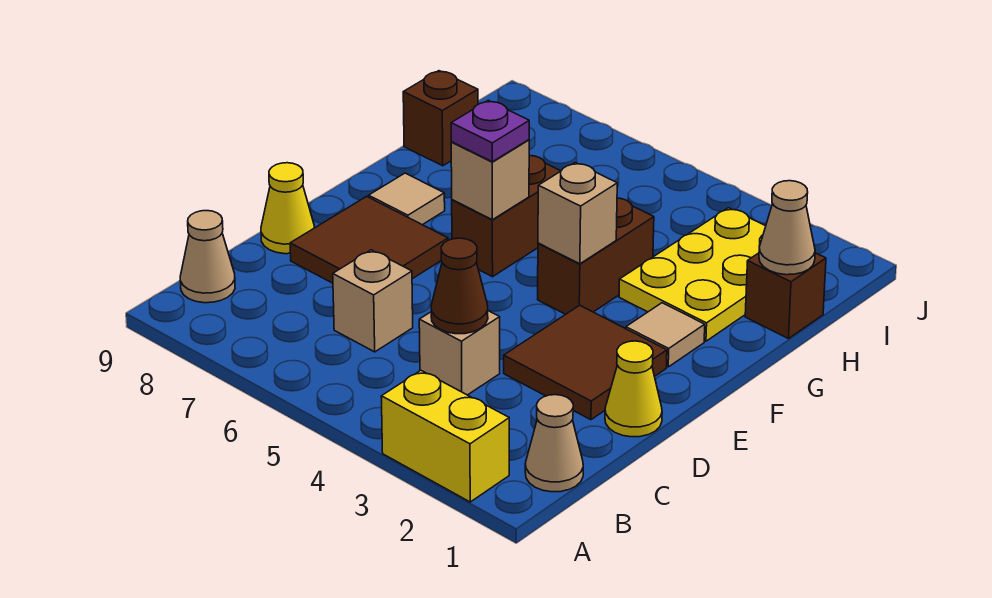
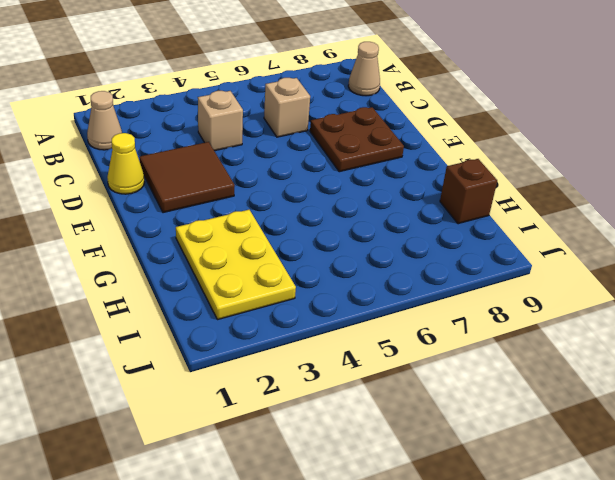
brown plate D7:E8 level 1 -> brown tile D7:E8 level 1
none -> yellow brick A2:A3 level 1
none -> yellow cone D9 level 1
none -> tan tile F2 level 1

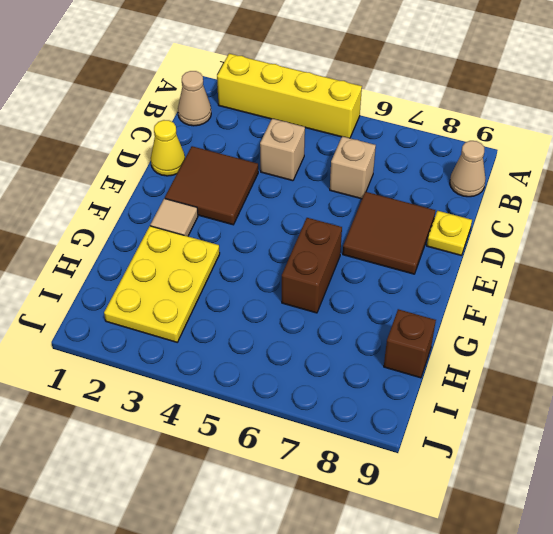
yellow brick A2:A5 level 1 -> yellow brick A2:A3 level 1
yellow plate D9 level 1 -> yellow cone D9 level 1
none -> brown brick F4:G4 level 1
none -> tan tile F8 level 1
none -> brown brick H1 level 1

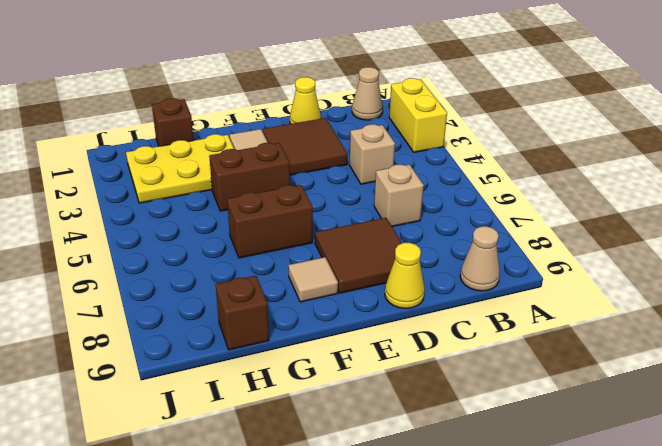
none -> brown cone C4 level 2
none -> tan brick F4 level 2
none -> tan brick F6 level 2

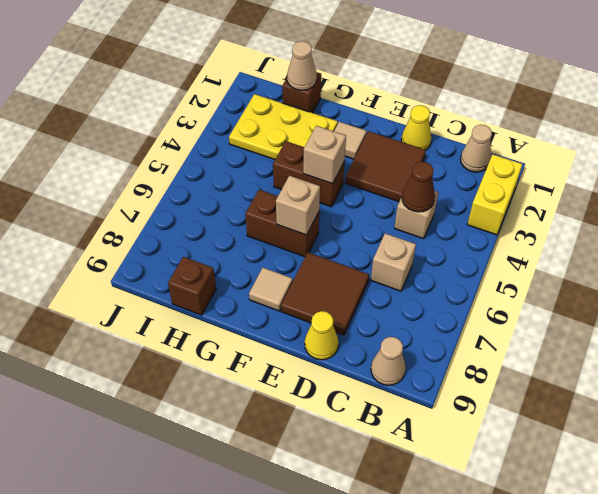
none -> purple plate F6 level 3

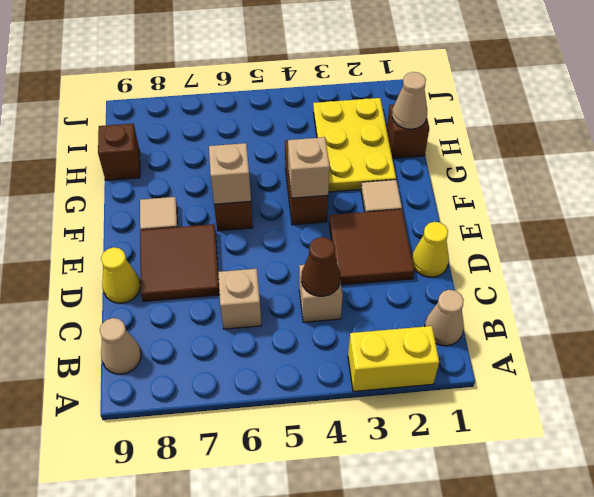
none -> purple plate F6 level 3

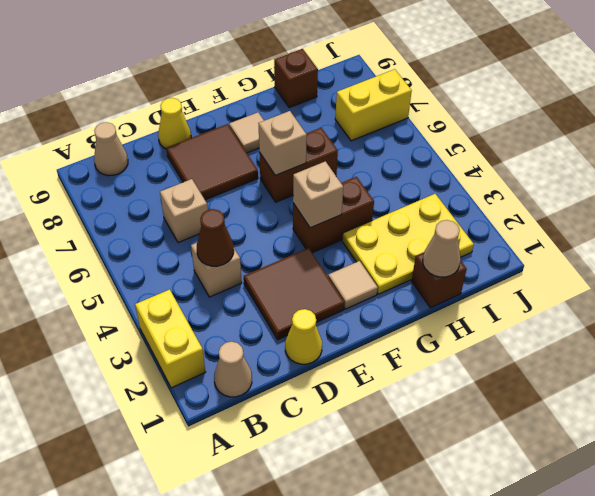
yellow brick I7:J7 level 1 -> none
none -> purple plate F6 level 3

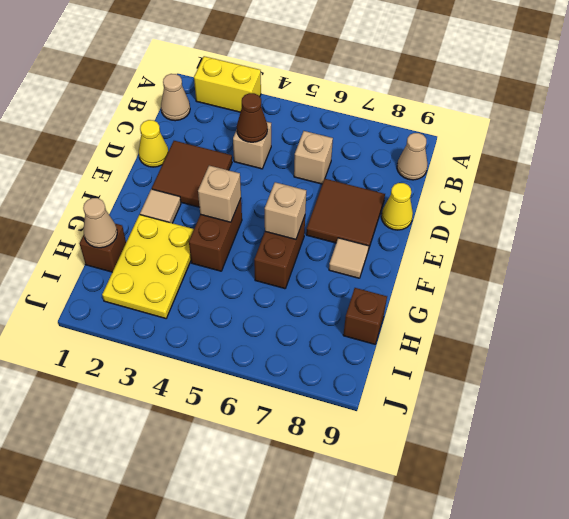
none -> purple plate F6 level 3

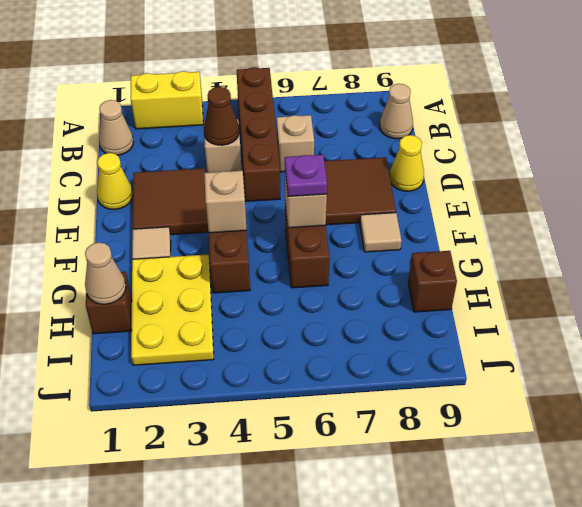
brown brick A5:D5 level 1 -> none

